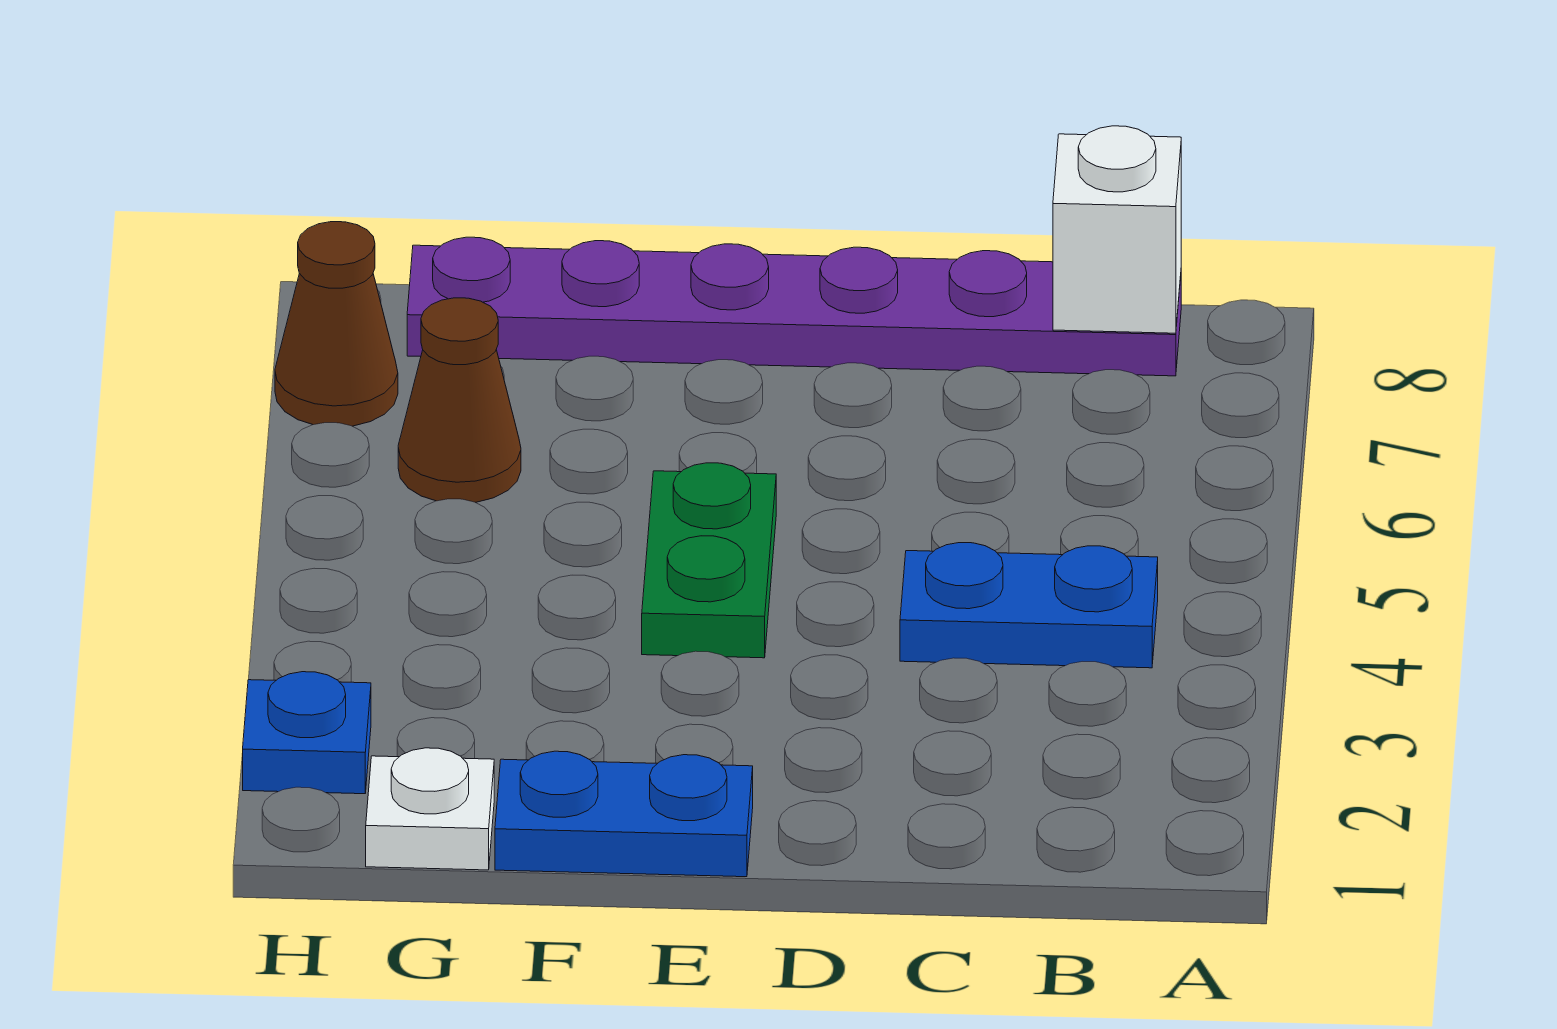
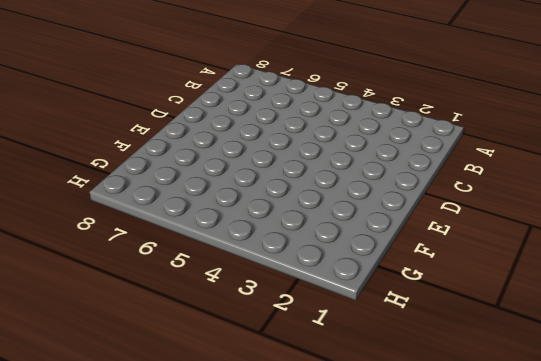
none -> blue plate B4:C4 level 1
none -> purple plate B8:G8 level 1

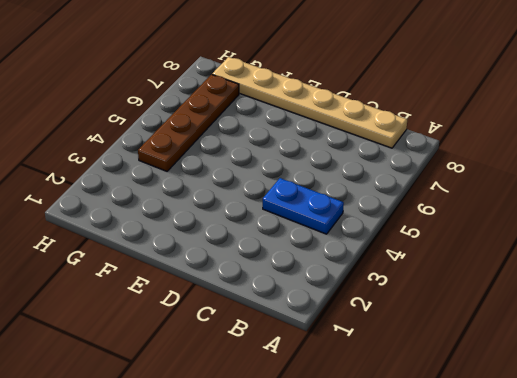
tan plate B8:G8 level 1 -> purple plate B8:G8 level 1
brown plate G4:G7 level 1 -> brown cone G6 level 1
none -> blue plate E1:F1 level 1
none -> green plate E4:E5 level 1

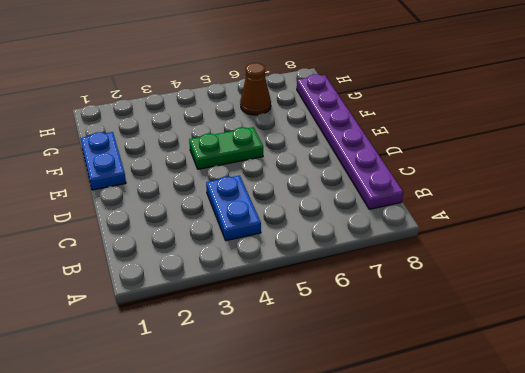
none -> white plate G1 level 1
none -> blue plate H2 level 1

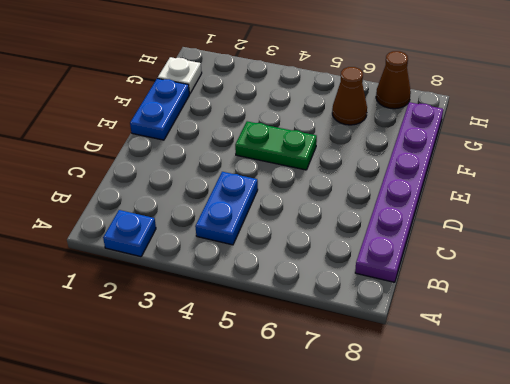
blue plate A2 level 1 -> blue plate H2 level 1
none -> white brick B8 level 2

